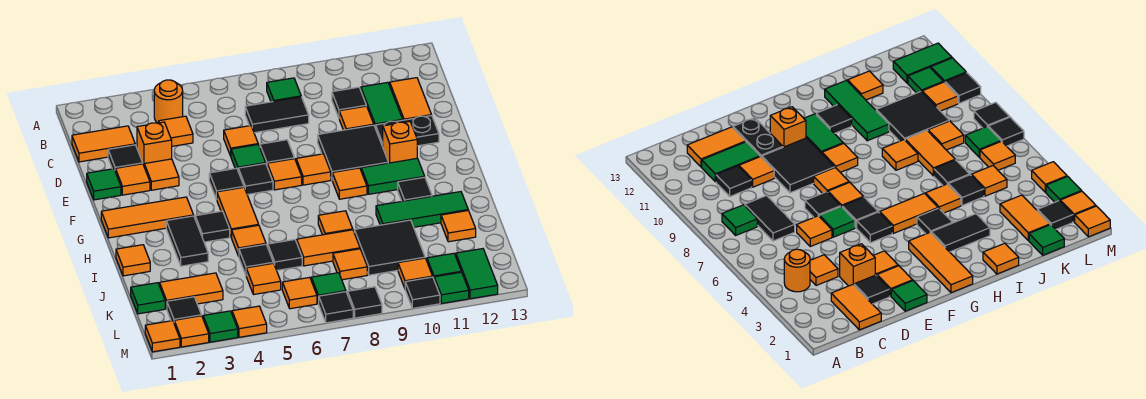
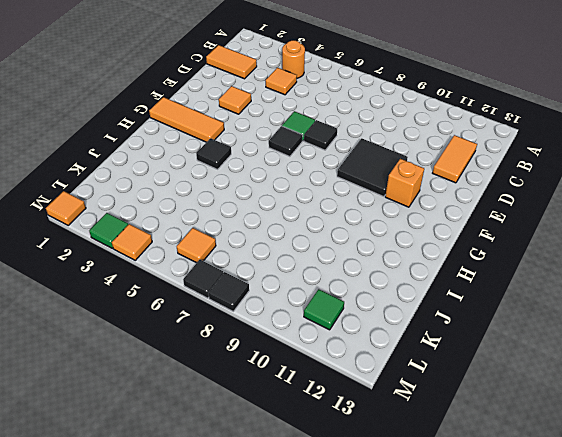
none -> green tile B8 level 1
none -> black tile C7:C8 level 1
none -> black tile C10 level 1
none -> green tile C11:D11 level 1

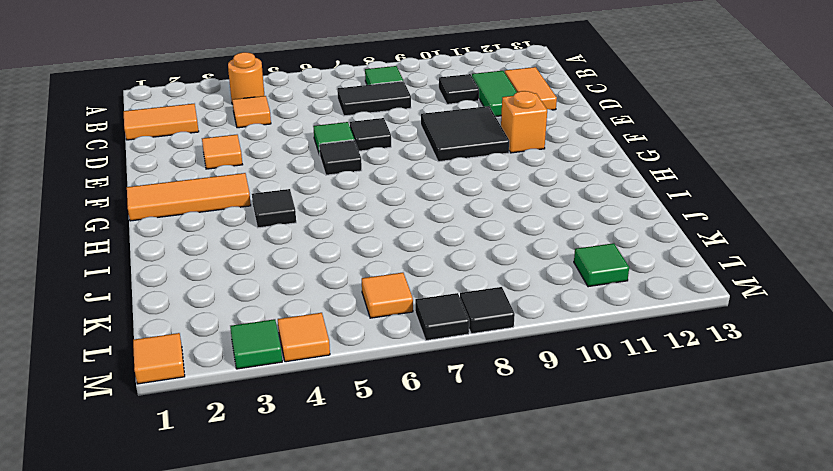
none -> black tile D2 level 1
none -> orange brick D3 level 1
none -> orange tile D6 level 1
none -> orange tile D10 level 1

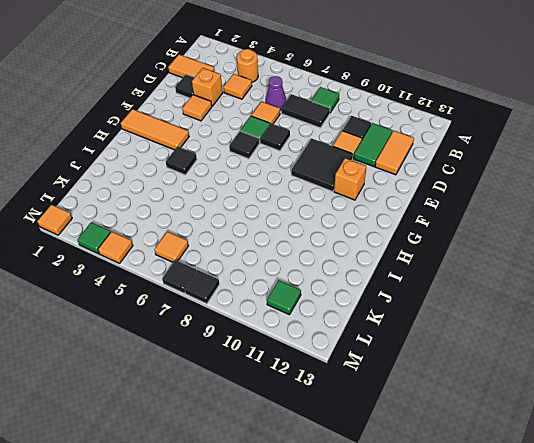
purple cone C6 level 1 -> none
none -> green tile E1 level 1
none -> orange tile E2 level 1
none -> black plate E11:E12 level 1
none -> black tile F5 level 1

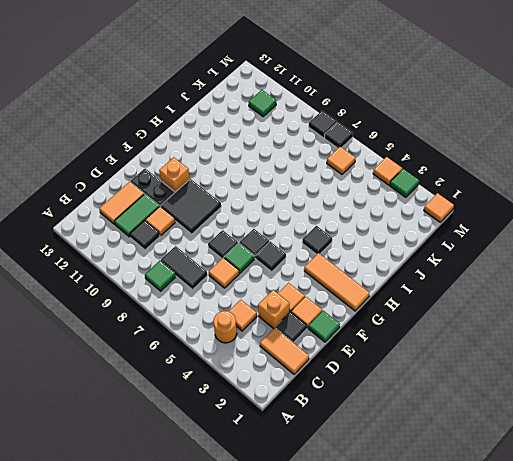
none -> orange tile F7 level 1
none -> orange tile F8 level 1
none -> orange tile G5:H5 level 1
none -> orange tile G9 level 1

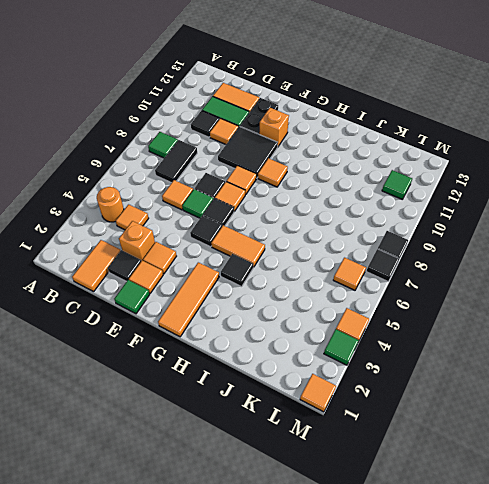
none -> green tile G10:G11 level 1
none -> black tile H3:I3 level 1
none -> black tile H11 level 1
none -> orange tile I1 level 1

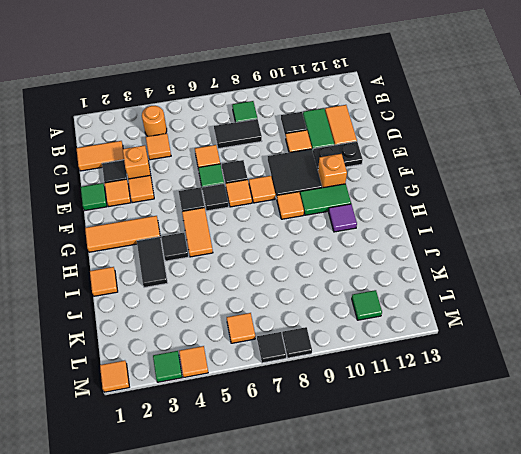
purple tile H11 level 1 -> black tile H11 level 1
none -> orange tile I5 level 1
none -> orange tile I8 level 1
none -> green tile I10:I12 level 1
none -> black tile J5 level 1

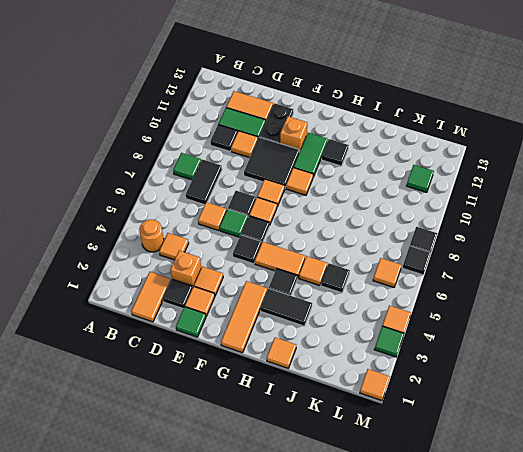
none -> orange tile I8 level 1
none -> green tile I10:I12 level 1
none -> black tile J6 level 1
none -> orange tile J7:J8 level 1

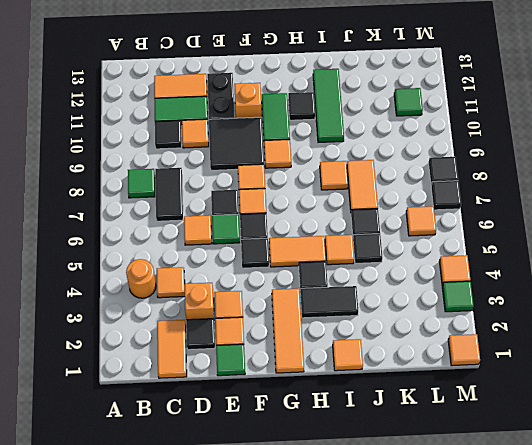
none -> black tile J9:K10 level 1
none -> orange tile J12 level 1
none -> green tile K1 level 1
none -> orange tile K2:K3 level 1

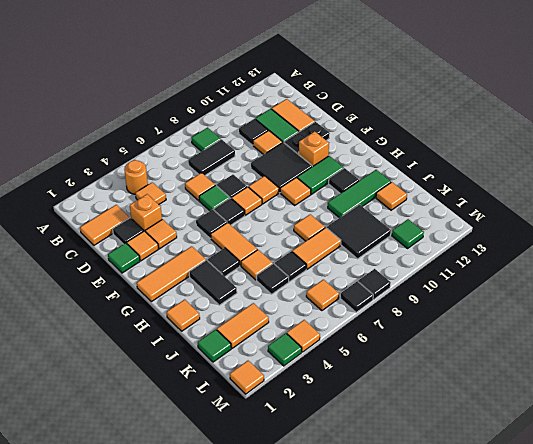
none -> orange tile K5 level 1
none -> orange tile K8 level 1
none -> black tile L2 level 1
none -> green tile L7 level 1

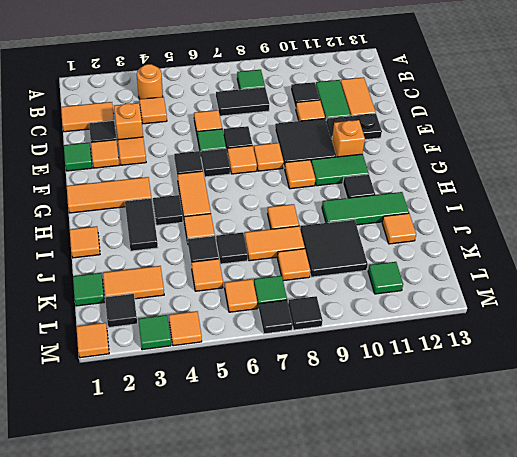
none -> orange tile L10 level 1
none -> green tile L12:M12 level 1
none -> orange tile M2 level 1
none -> black tile M10 level 1

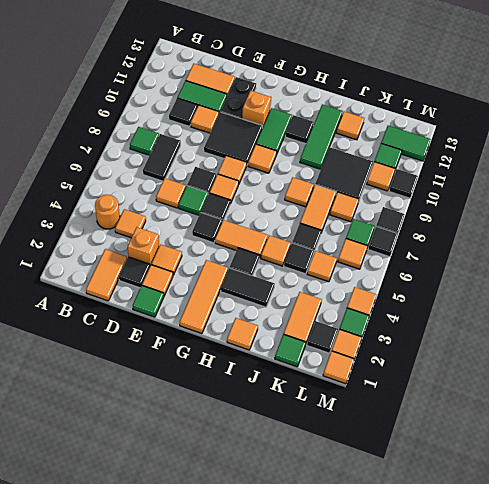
none -> green tile M11 level 1

